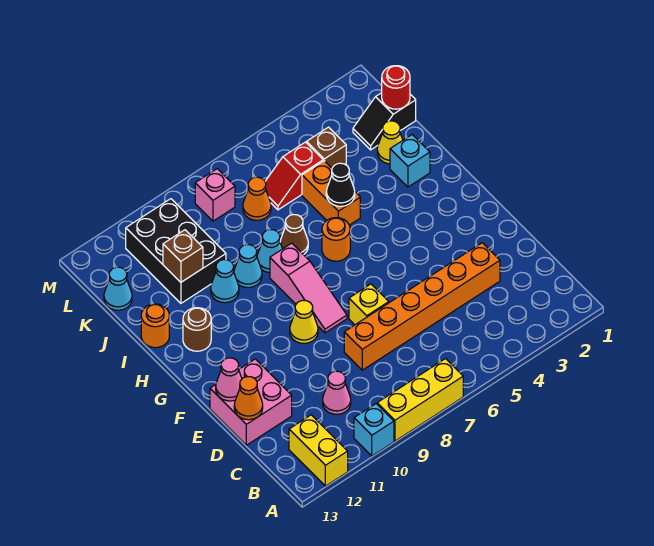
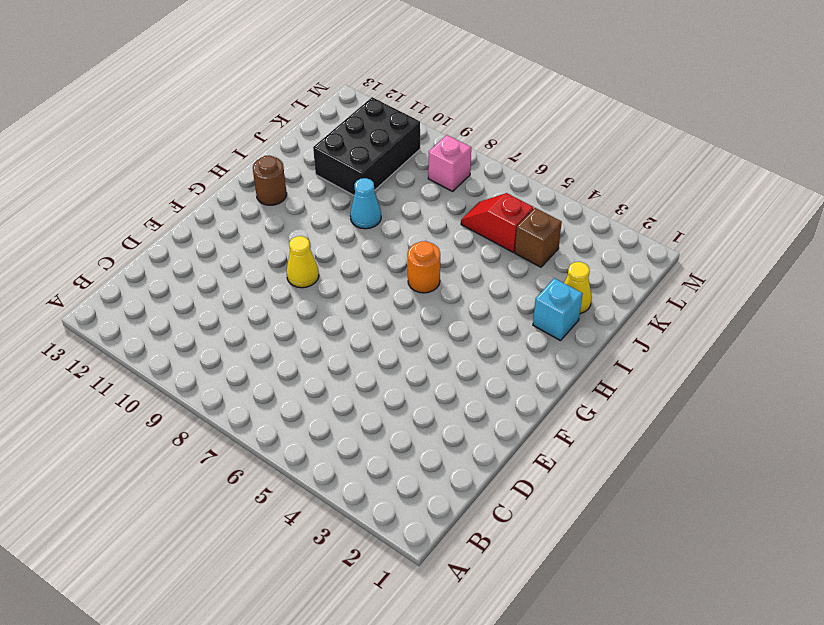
none -> yellow brick A7:A9 level 1
none -> cyan brick A10 level 1
none -> yellow brick A12:B12 level 1
none -> pink cone C10 level 1

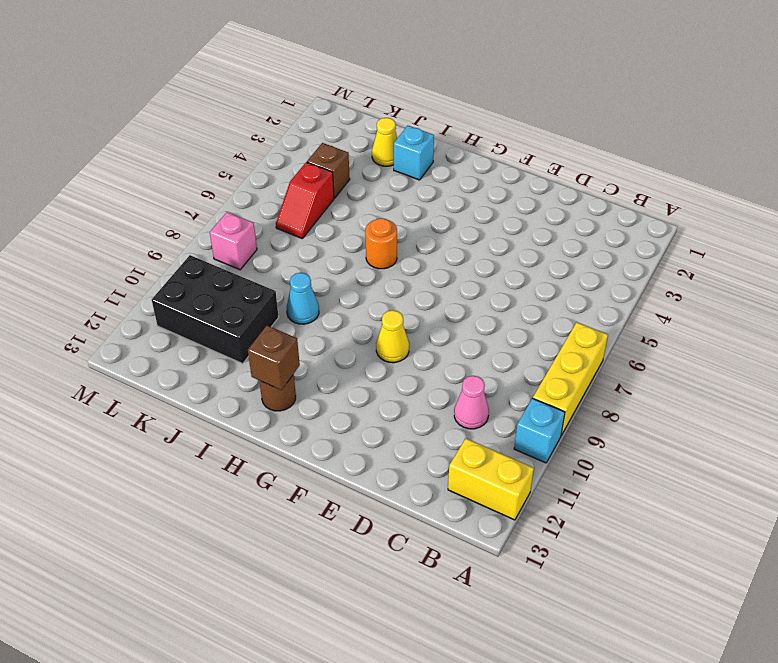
brown brick H12 level 2 -> brown brick J11 level 2
none -> orange brick D3:D8 level 1
none -> pink brick D12:E13 level 1
none -> yellow brick E7 level 1
none -> pink slope F8:H8 level 1 top H

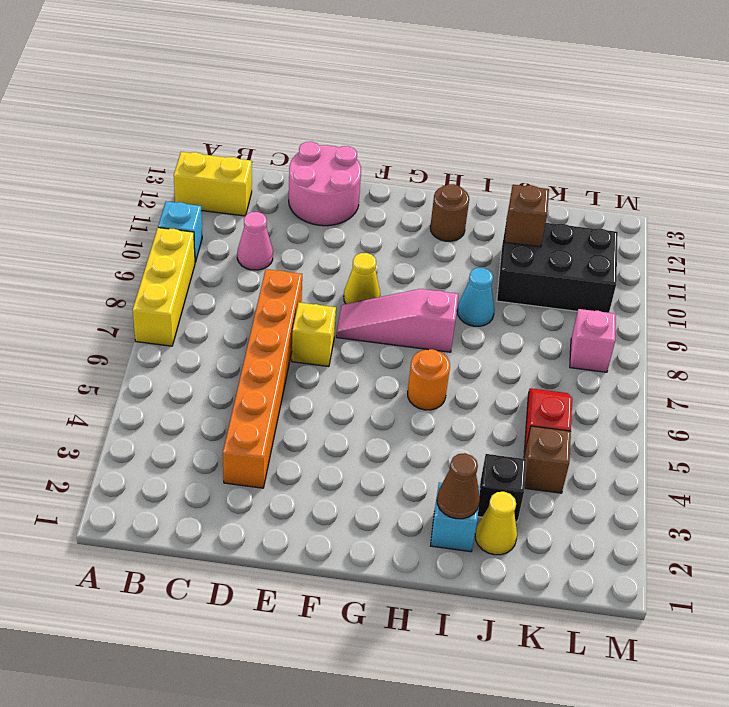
pink round brick D12:E13 level 1 -> pink brick D12:E13 level 1
brown cone I2 level 2 -> brown cone I7 level 1
black brick J3 level 1 -> none
none -> orange brick I5:J5 level 1
none -> cyan cone I8 level 1
none -> cyan cone I10 level 1
none -> orange round brick I13 level 1

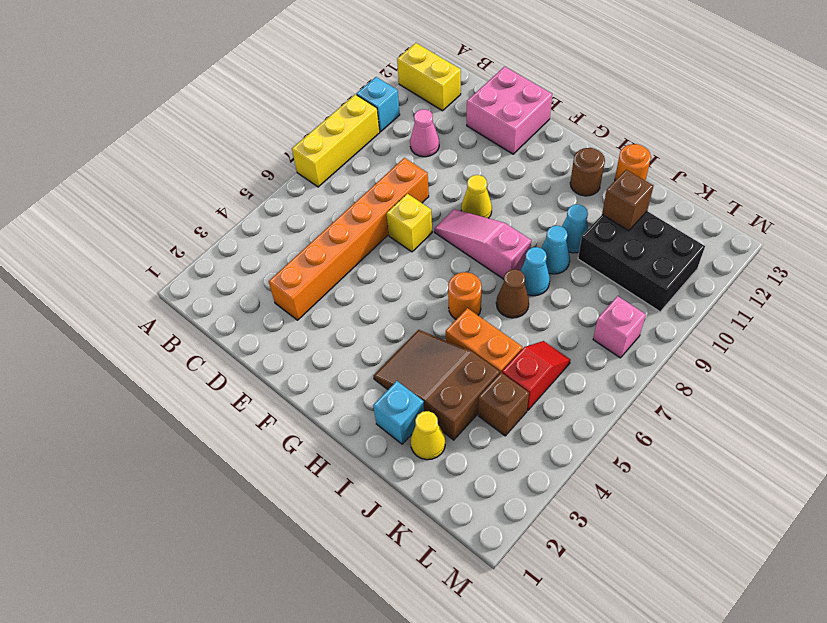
brown slope H3:J4 level 1 top J -> none
none -> black slope K1:K2 level 1 top 1
none -> orange cone K7 level 1
none -> cyan cone K13 level 1
none -> orange cone D13 level 2

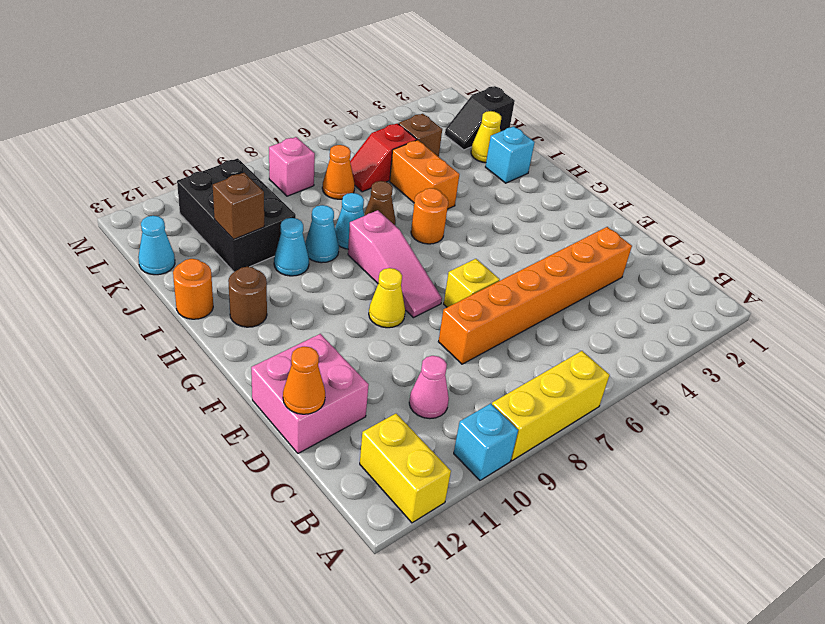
none -> pink cone E13 level 2
none -> black cone I5 level 2
none -> red round brick K1 level 2

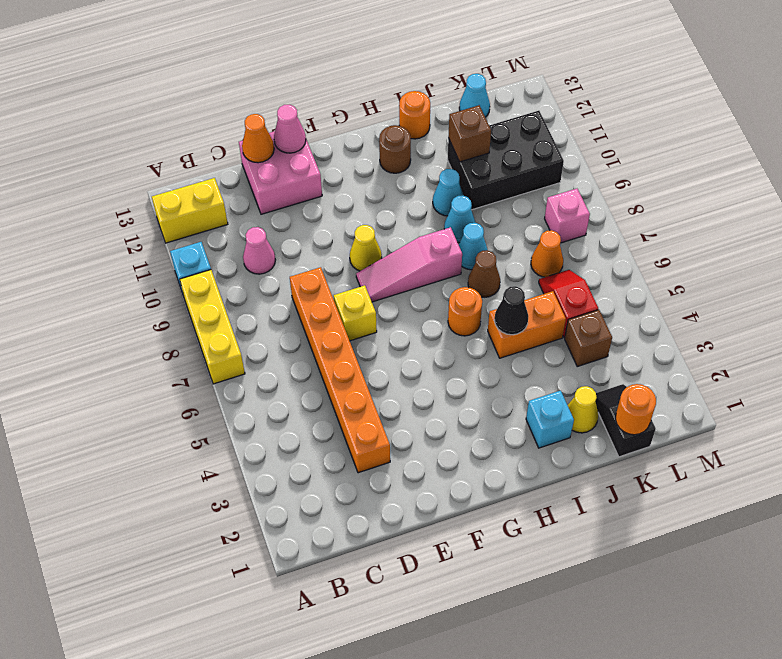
orange round brick K1 level 2 -> red round brick K1 level 2

